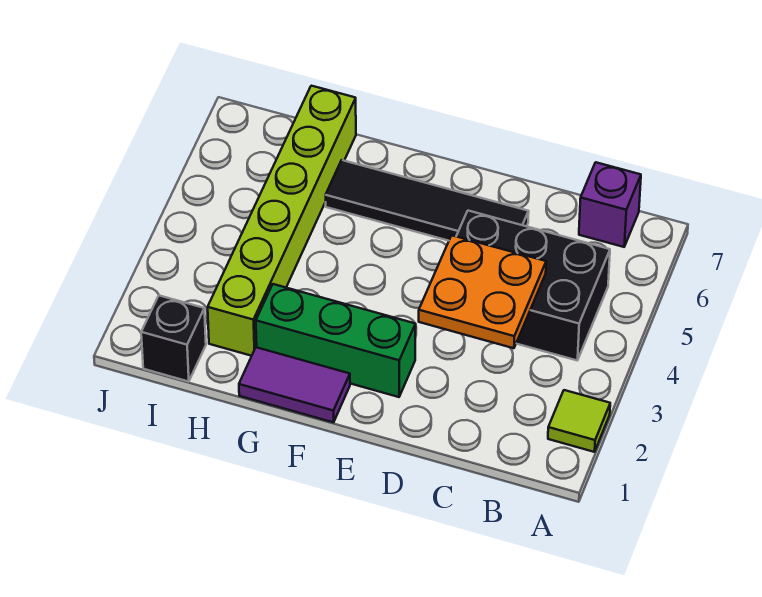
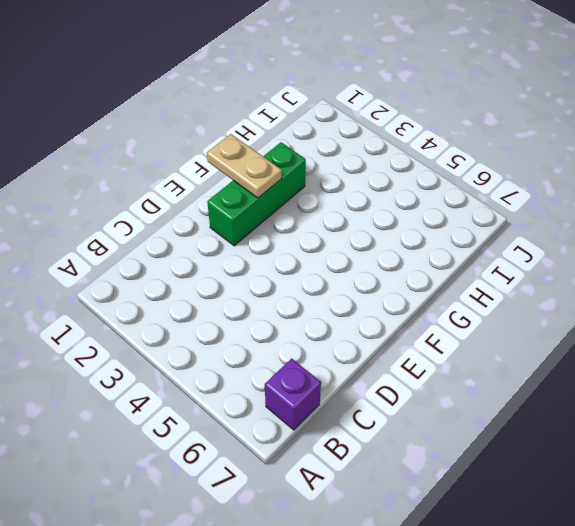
tan plate F1:F2 level 2 -> none
none -> lime tile A2 level 1
none -> black brick B4:D5 level 1

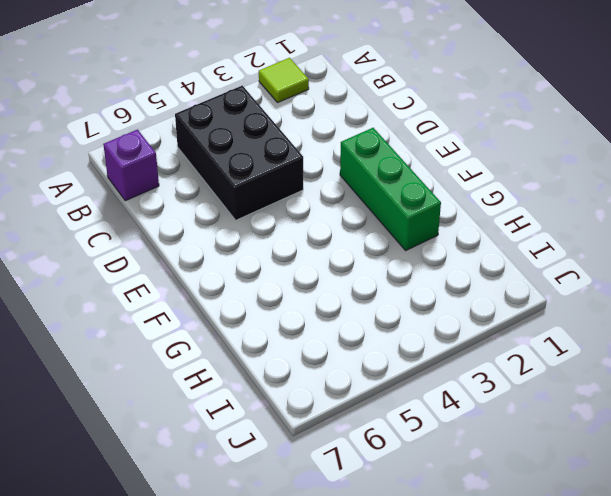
none -> black tile D6:G6 level 1
none -> purple tile F1:G1 level 1

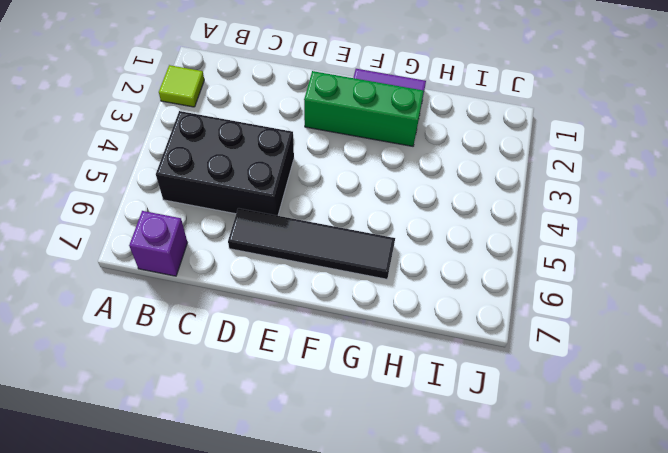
none -> lime brick H2:H7 level 1
none -> black brick I1 level 1

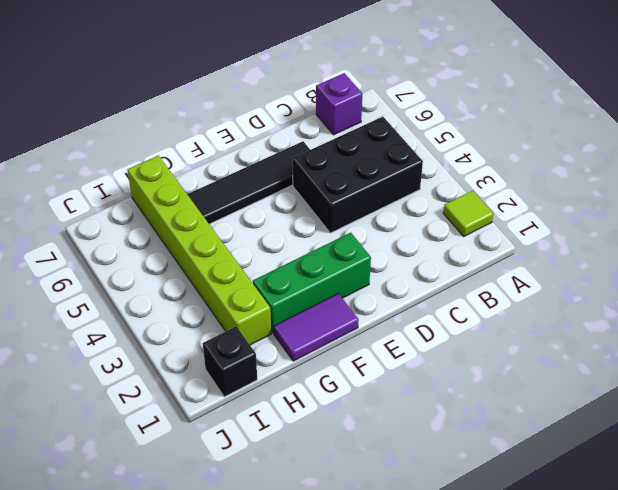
none -> orange plate C3:D4 level 2

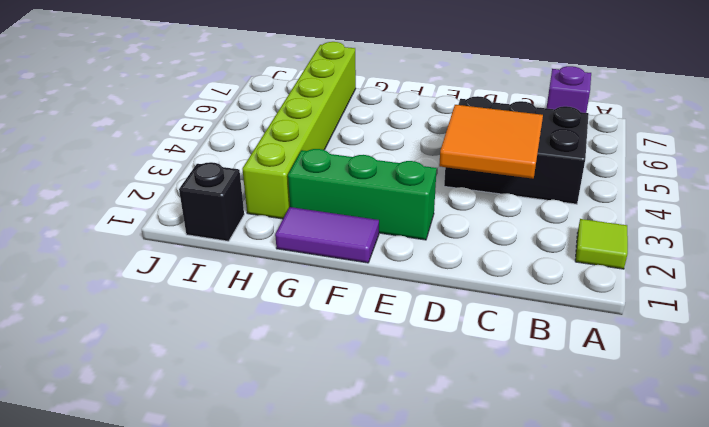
orange tile C3:D4 level 2 -> orange plate C3:D4 level 2
none -> black tile D6:G6 level 1

